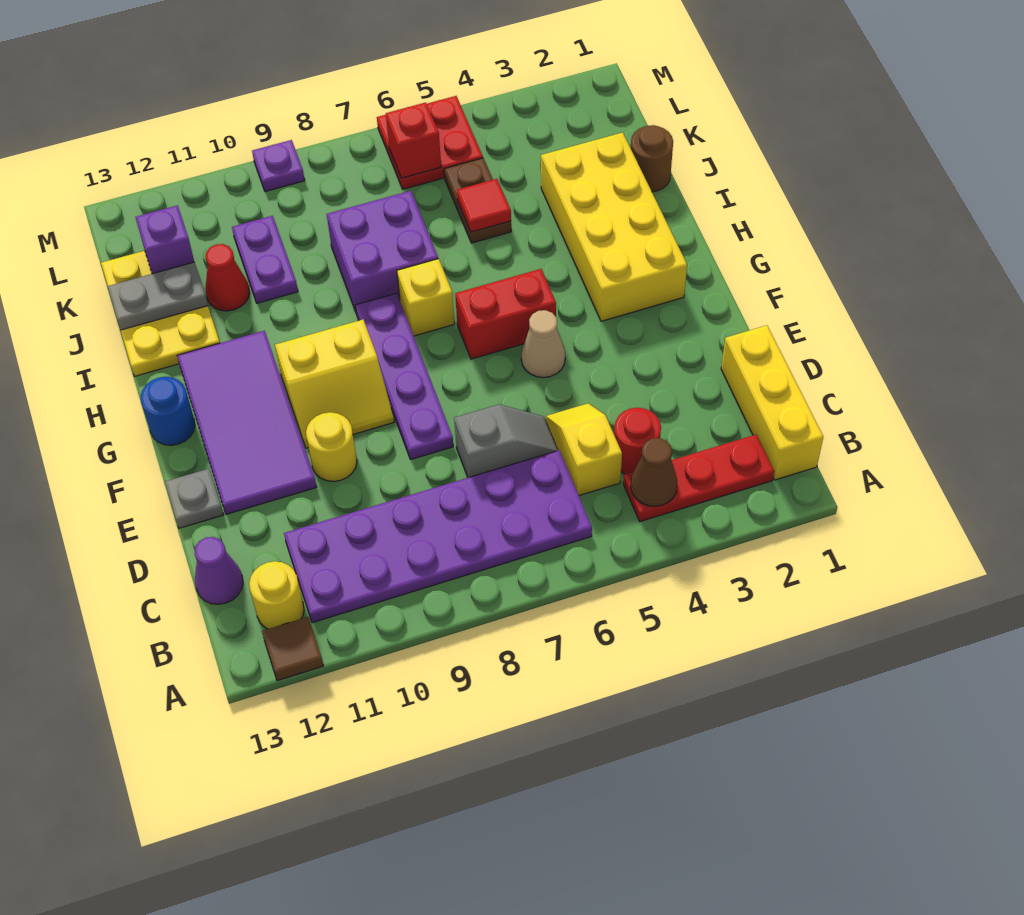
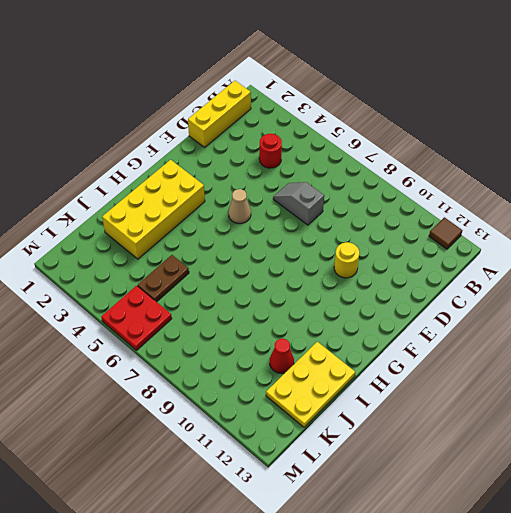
none -> red plate B2:B4 level 1
none -> purple plate B6:C11 level 1
none -> yellow round brick B12 level 1
none -> yellow slope C5:D5 level 1 top C

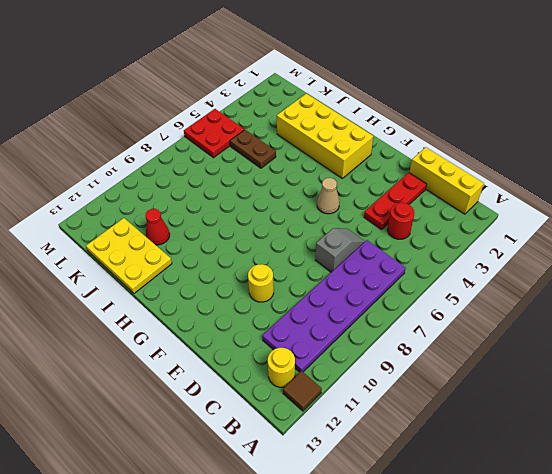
red plate D2:D4 level 1 -> red plate B2:B4 level 1
none -> yellow slope C5:D5 level 1 top C
none -> purple cone C13 level 1
none -> purple plate E8:H8 level 1
none -> purple tile E11:H12 level 1

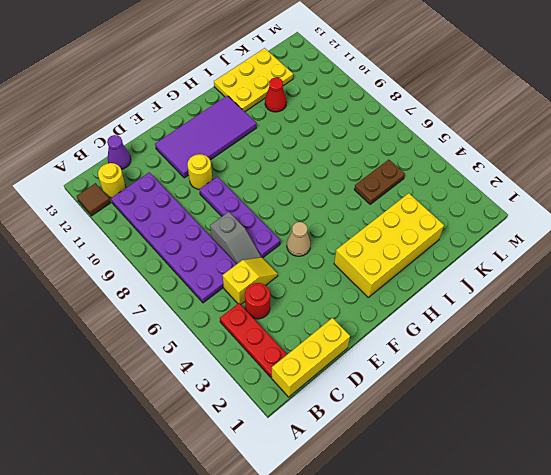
purple plate E6:E9 level 1 -> purple plate E8:H8 level 1
none -> grey plate E13 level 1
none -> yellow slope F9:G10 level 1 top G
none -> red brick G5:G6 level 1
none -> blue round brick G13 level 1

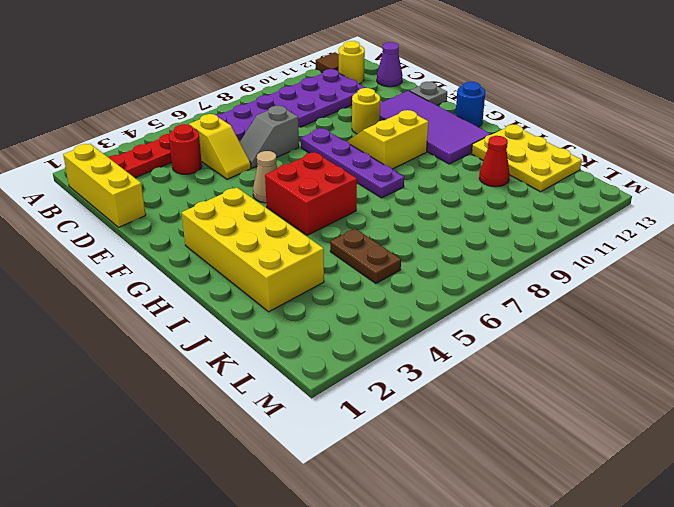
red brick G5:H6 level 1 -> red brick G5:G6 level 1
none -> yellow brick H7 level 1
none -> purple brick I7:J8 level 1
none -> brown round brick J1 level 1
none -> purple plate J10:K10 level 1

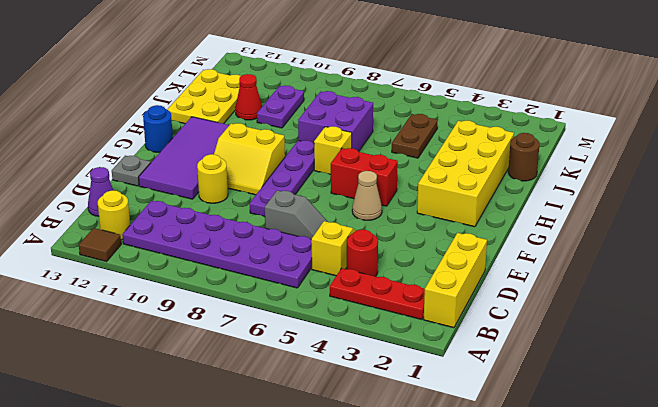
none -> red plate L5:M6 level 1
none -> purple plate M9 level 1
none -> brown cone B4 level 2
none -> red tile J5 level 2

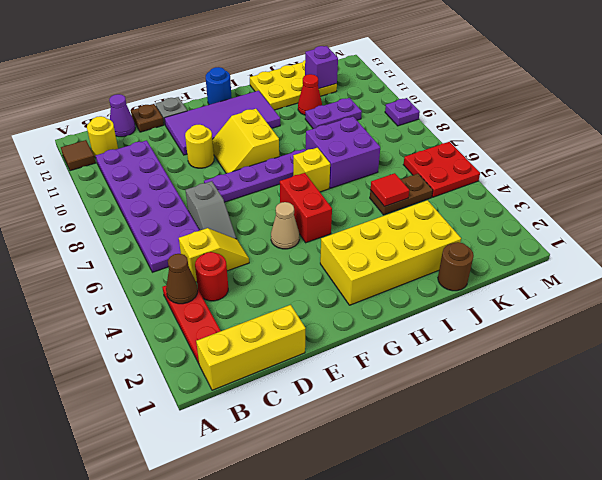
brown plate D13 level 1 -> none
none -> grey plate J12:J13 level 2
none -> red brick L6 level 2

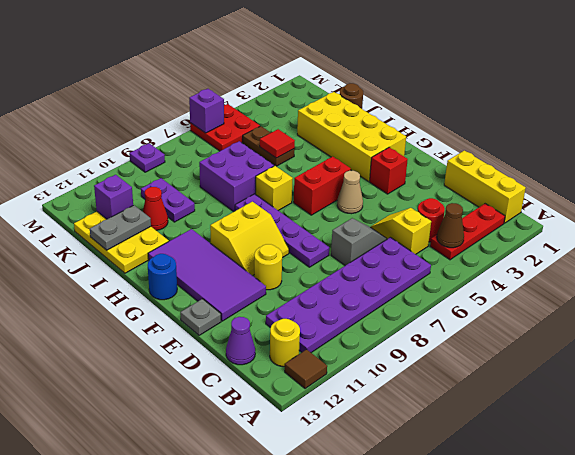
red brick F3 level 1 -> red brick L6 level 2
purple brick M6 level 2 -> none

